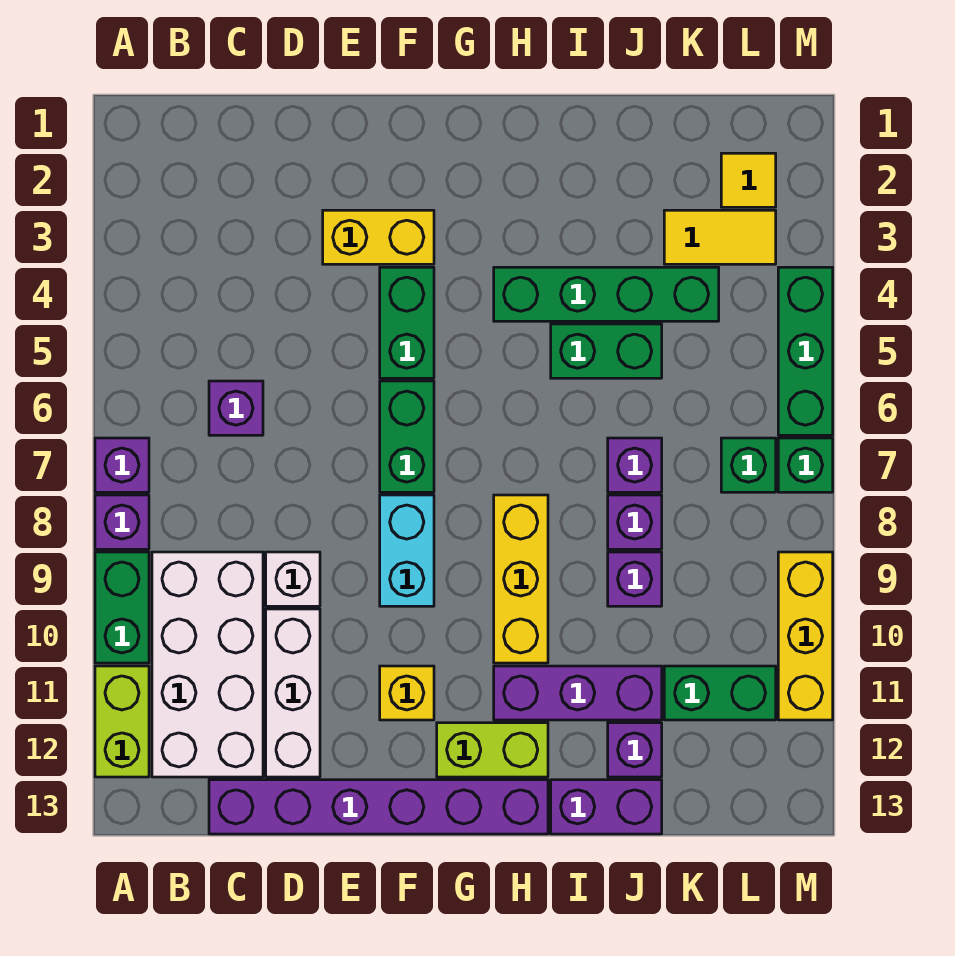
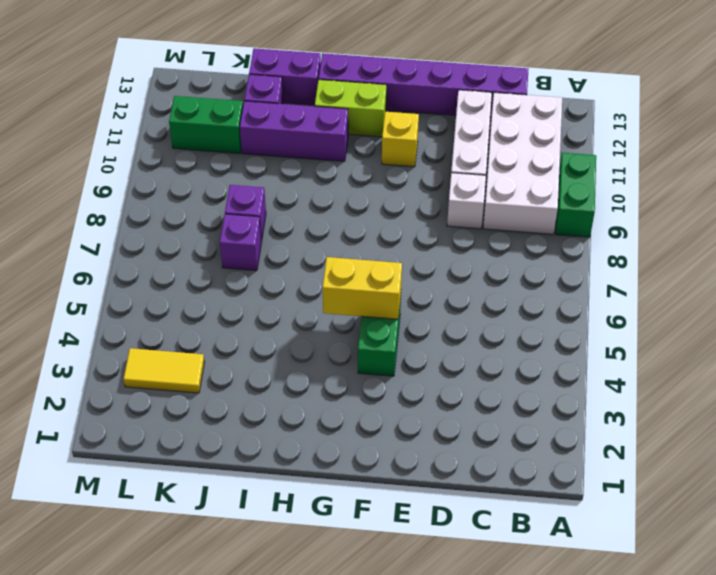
yellow brick F5:G5 level 2 -> yellow brick E3:F3 level 1
none -> purple brick A7 level 1
none -> purple brick A8 level 1
none -> lime brick A11:A12 level 1
none -> purple brick C6 level 1

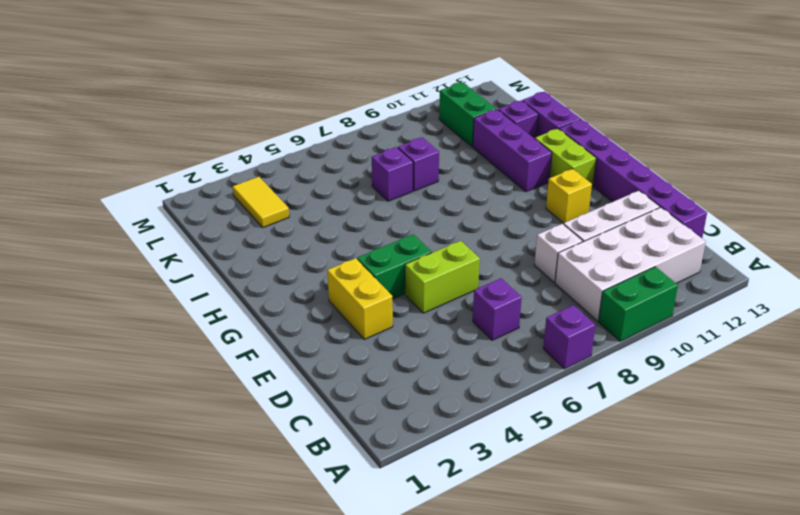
lime brick E5:E6 level 1 -> lime brick A11:A12 level 1
none -> purple brick A8 level 1
none -> green brick F6:F7 level 1
none -> cyan brick F8:F9 level 1
none -> green brick H4:K4 level 1

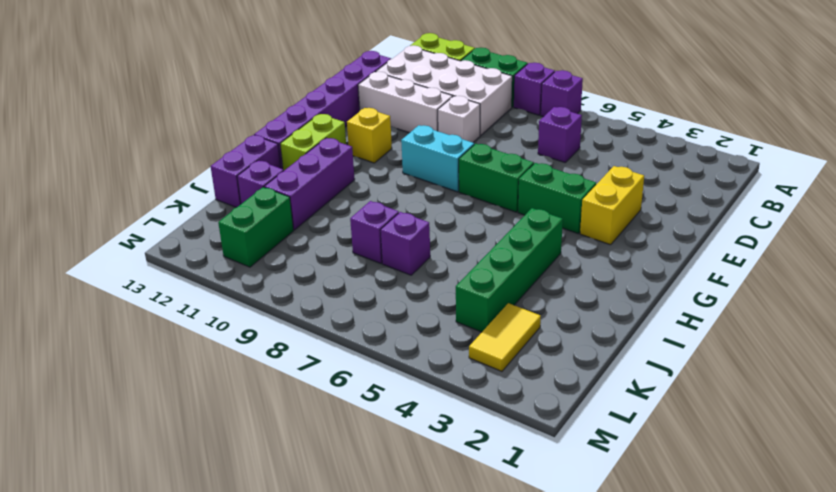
none -> yellow brick H8:H10 level 1
none -> green brick I5:J5 level 1
none -> purple brick J9 level 1
none -> yellow tile L2 level 1

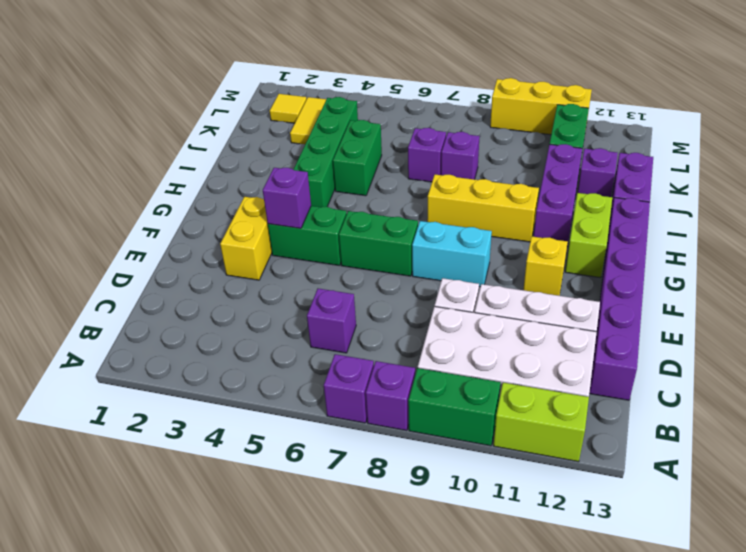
purple brick F4 level 2 -> purple brick J9 level 1
none -> green brick L7 level 1
none -> green brick M4:M6 level 1
none -> green brick M7 level 1

